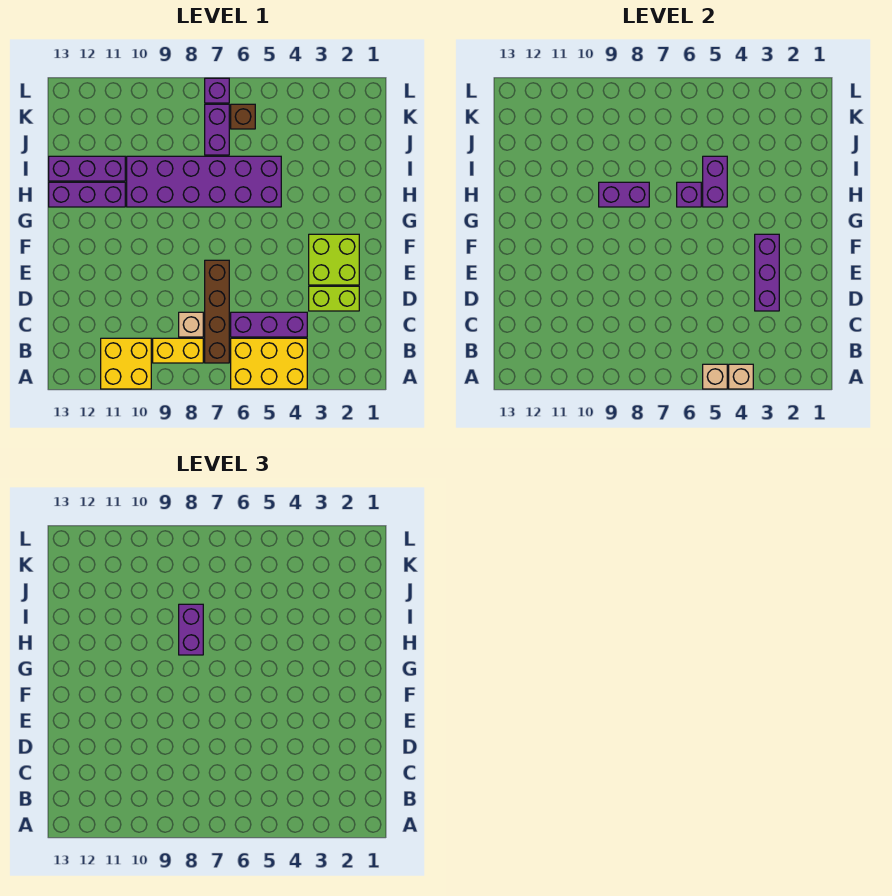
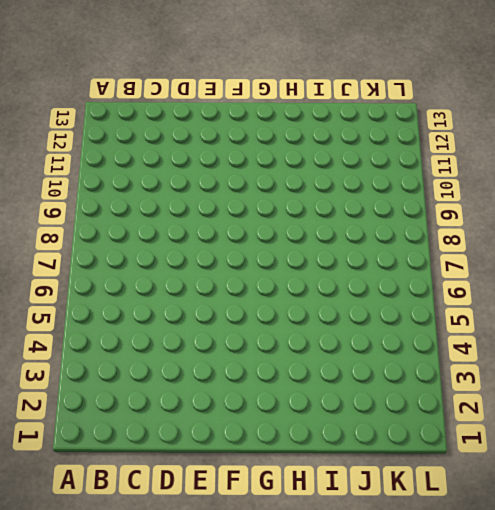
none -> yellow brick A4:B6 level 1
none -> yellow brick A10:B11 level 1
none -> brown brick B7:E7 level 1

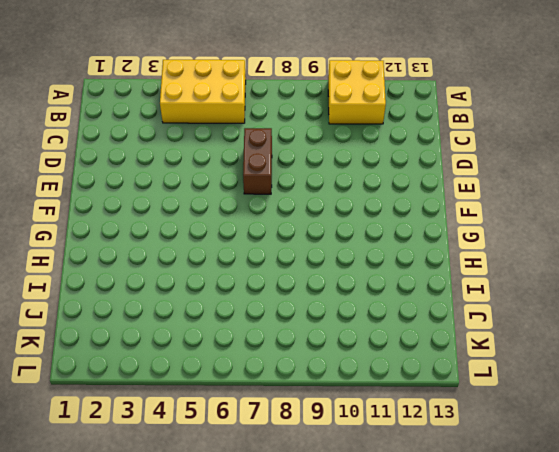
brown brick D7:E7 level 1 -> brown brick B7:E7 level 1
none -> yellow brick B8:B9 level 1
none -> purple brick C4:C6 level 1
none -> tan brick C8 level 1

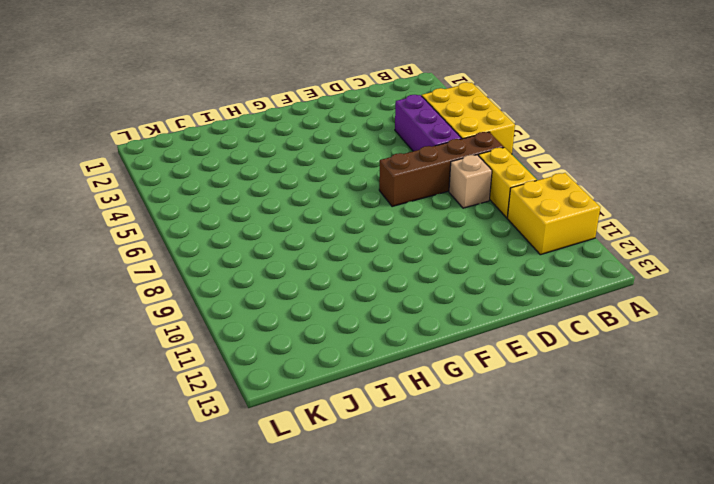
none -> lime brick D2:D3 level 1
none -> lime brick E2:F3 level 1
none -> purple brick H5:I10 level 1

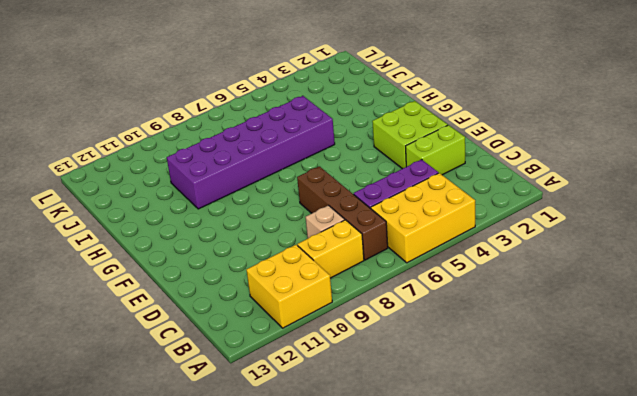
none -> purple brick H11:H13 level 1
none -> purple brick I11:I13 level 1
none -> purple brick J7:K7 level 1

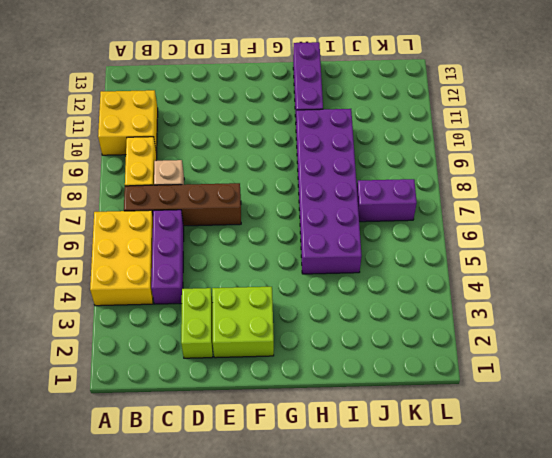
none -> purple brick I11:I13 level 1
none -> brown brick K6 level 1
none -> purple brick L7 level 1

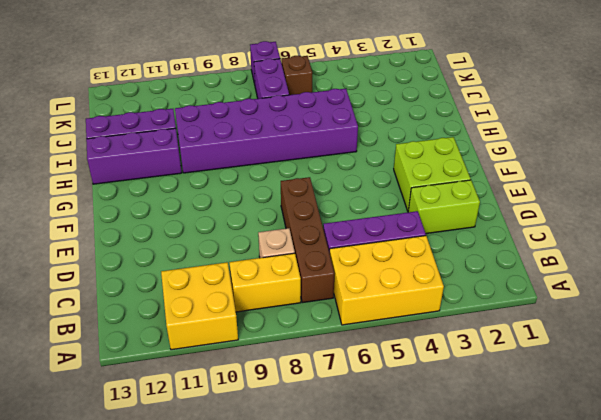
none -> tan brick A4 level 2
none -> tan brick A5 level 2
none -> purple brick D3:F3 level 2

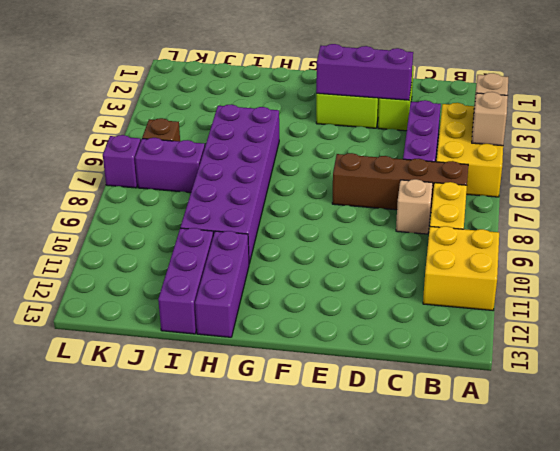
none -> purple brick H5:I5 level 2
none -> purple brick H6 level 2
none -> purple brick H8:H9 level 2

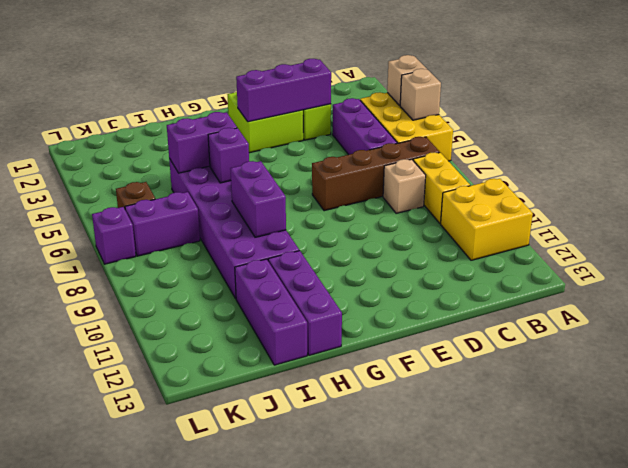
none -> purple brick H8:I8 level 3

